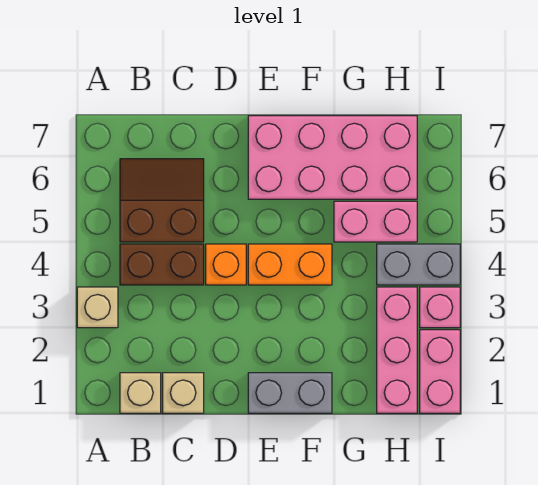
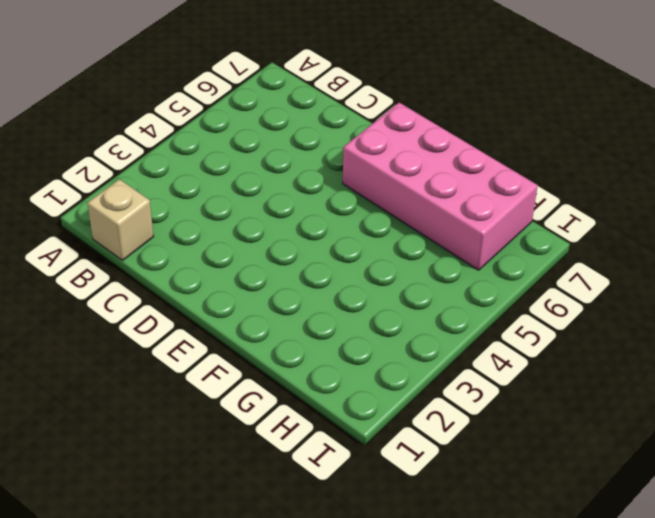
none -> tan brick A3 level 1
none -> brown brick B4:C4 level 1
none -> brown slope B5:C6 level 1 top 5

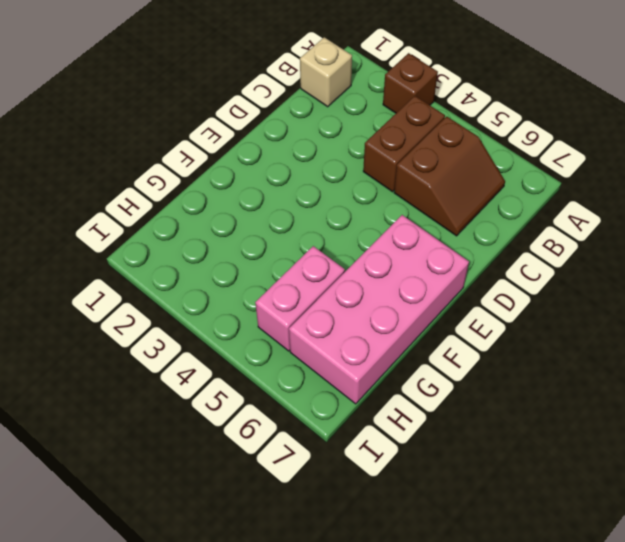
brown brick A3 level 1 -> tan brick A3 level 1
none -> tan brick C1 level 1
none -> orange brick D4 level 1
none -> grey brick E1:F1 level 1

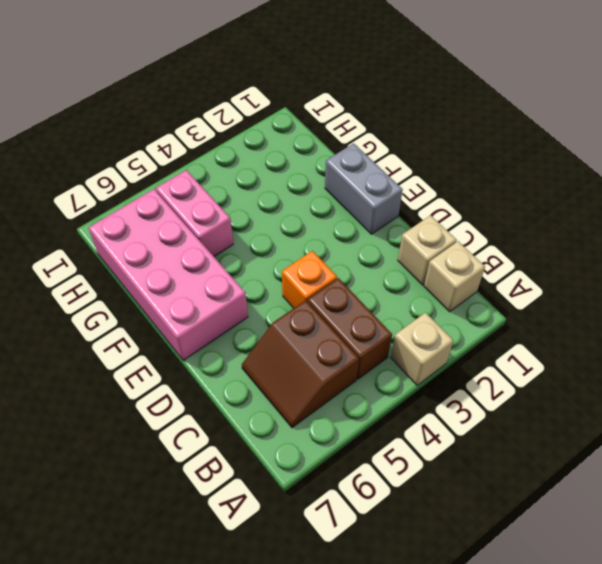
none -> orange brick E4:F4 level 1
none -> pink brick H1:H3 level 1
none -> grey brick H4:I4 level 1

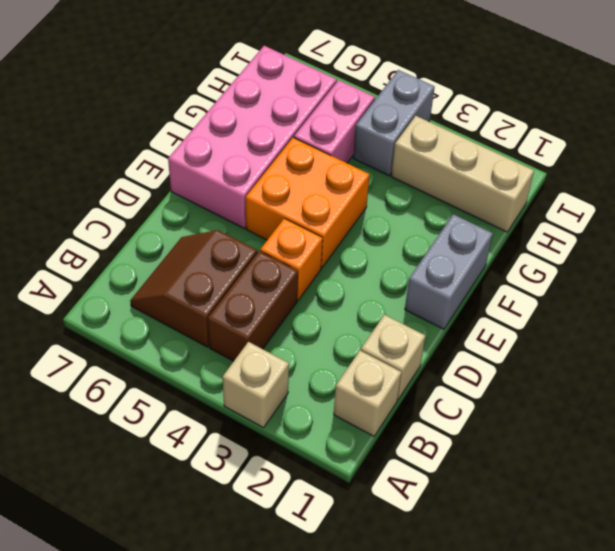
orange brick E4:F5 level 1 -> orange brick E4:F4 level 1
tan brick H1:H3 level 1 -> pink brick H1:H3 level 1
none -> pink brick I1:I2 level 1
none -> pink brick I3 level 1

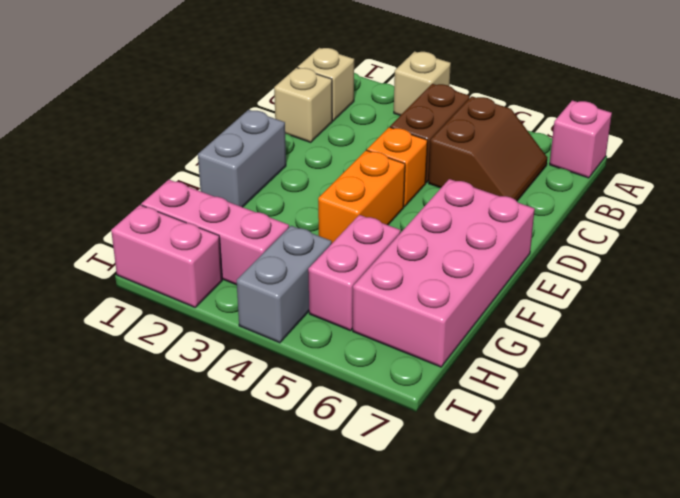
pink brick A7 level 1 -> pink brick I3 level 1

